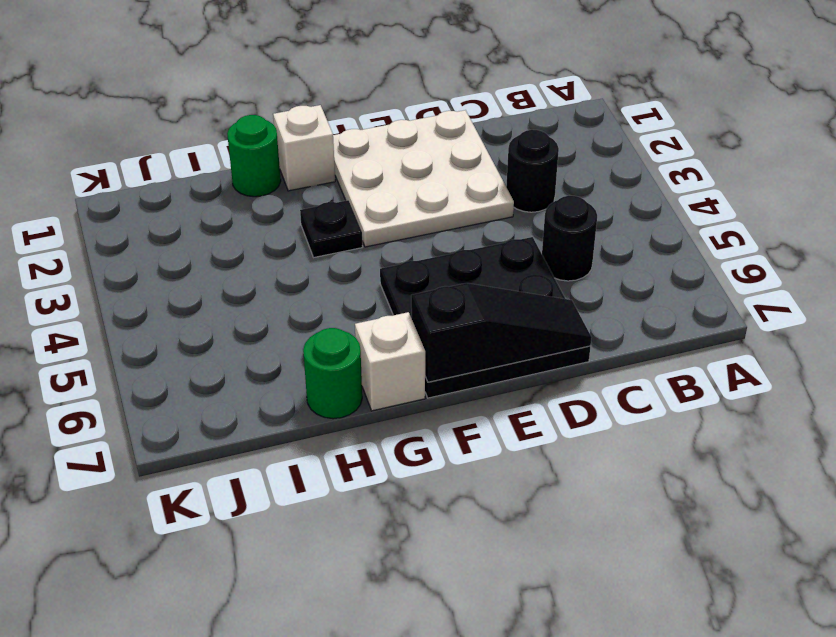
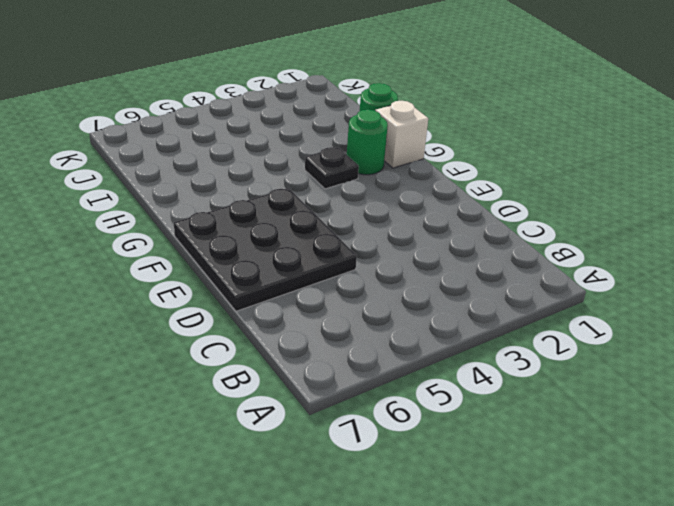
green round brick G2 level 1 -> green round brick H7 level 1
none -> black round brick C3 level 1
none -> black round brick C5 level 1

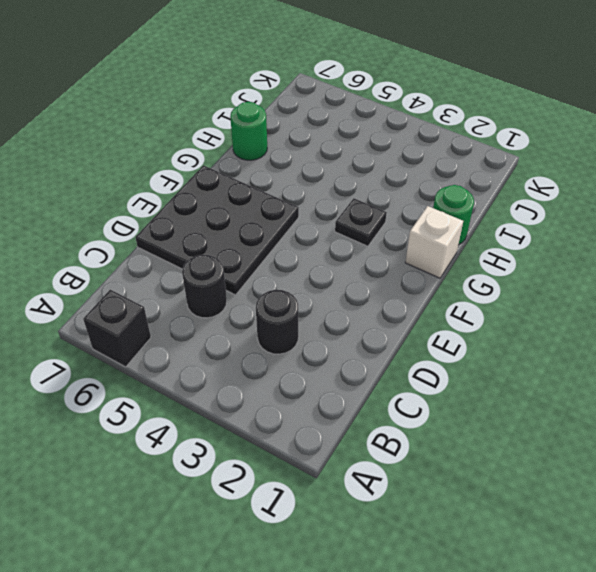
black brick A6 level 1 -> none
none -> white plate D1:F3 level 1
none -> white brick G7 level 1

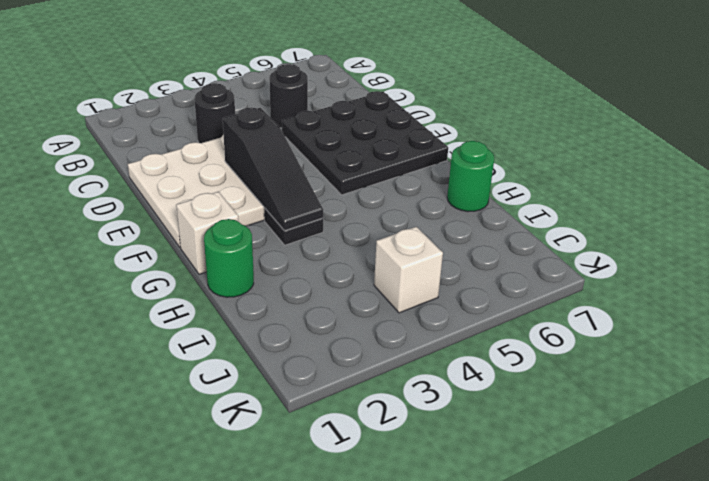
black slope E3:G3 level 2 top E -> black slope D7:F7 level 2 top F
white brick J4 level 1 -> white brick G7 level 1

